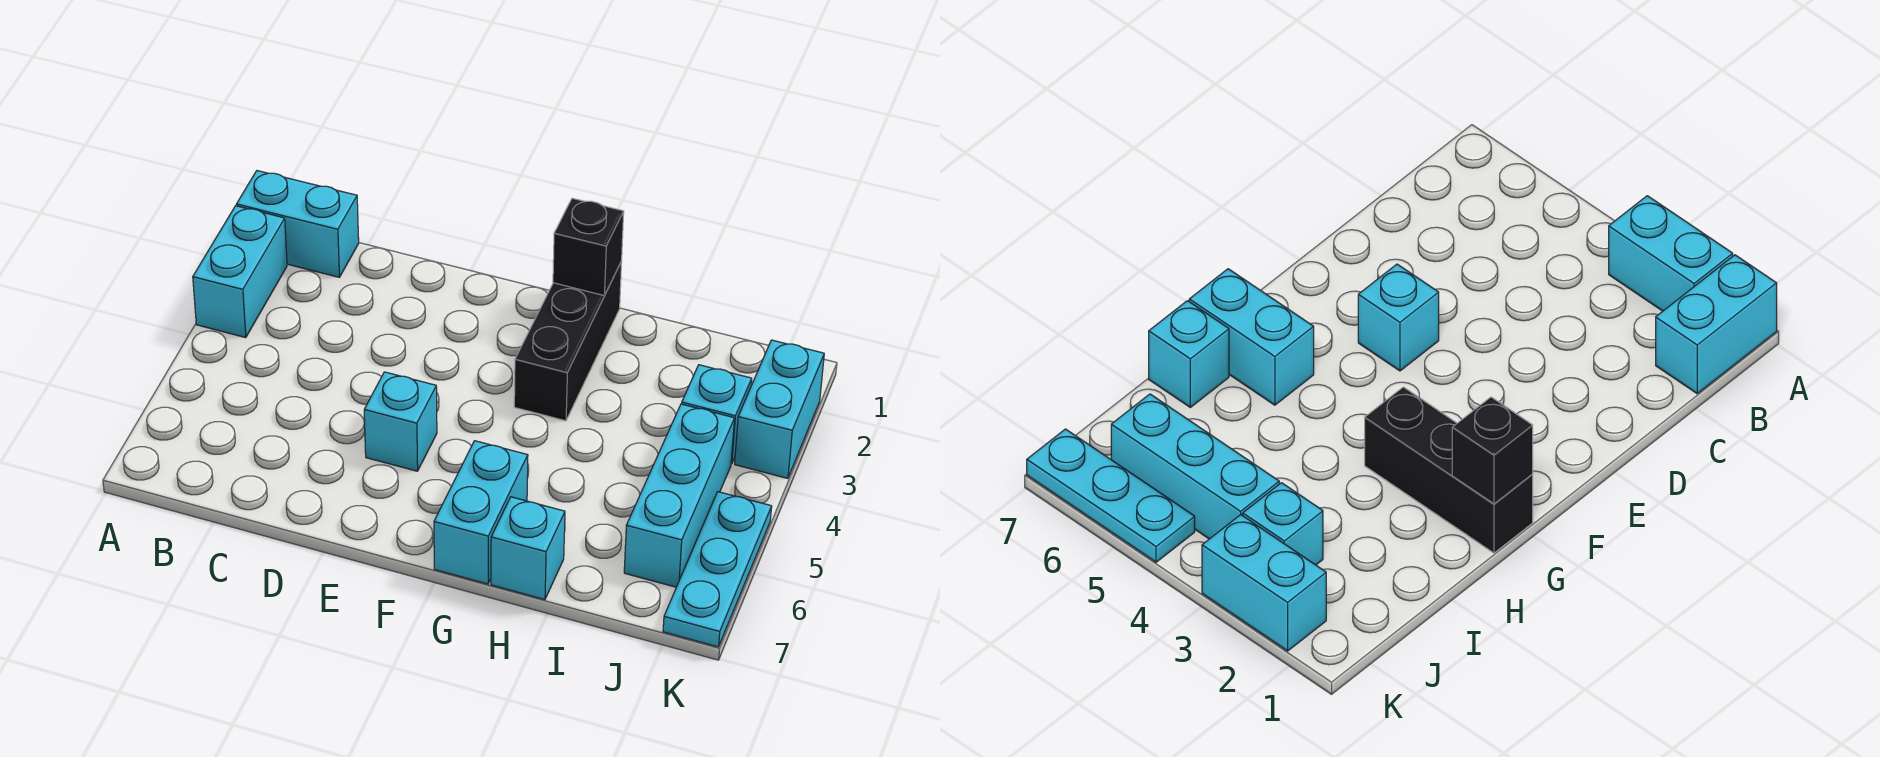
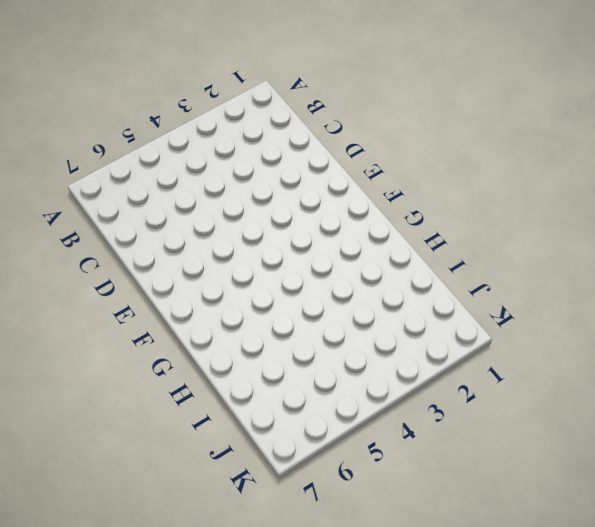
none -> cyan brick A1:B1 level 1
none -> cyan brick A2:A3 level 1

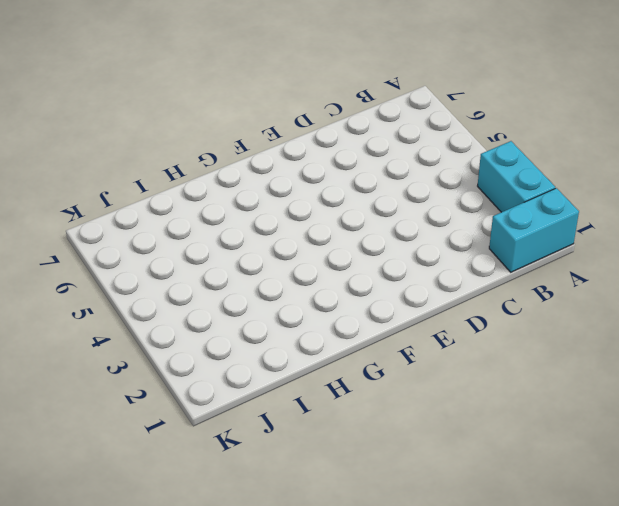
none -> cyan brick E5 level 1
none -> black brick G1:G3 level 1

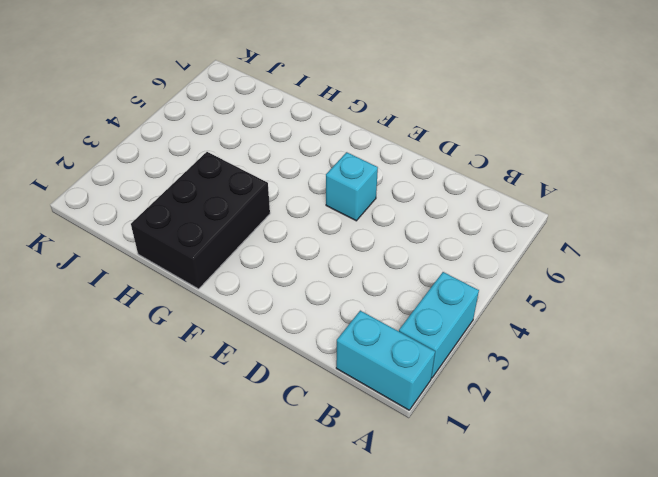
black brick G1:H3 level 1 -> black brick G1:G3 level 1
none -> cyan brick G6:G7 level 1
none -> cyan brick H7 level 1

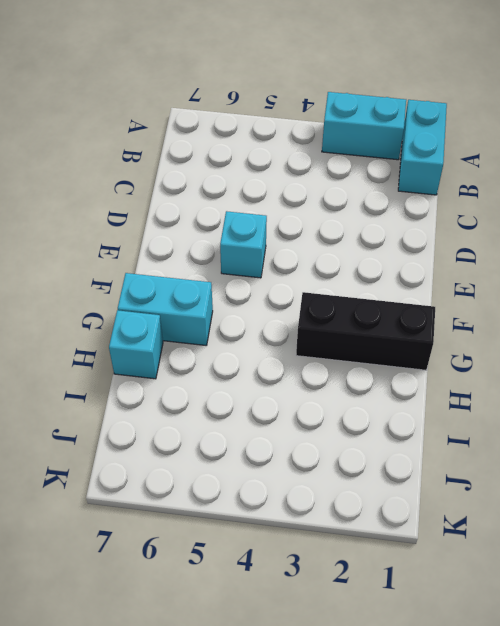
none -> cyan brick J3 level 1
none -> cyan brick J4:J6 level 1

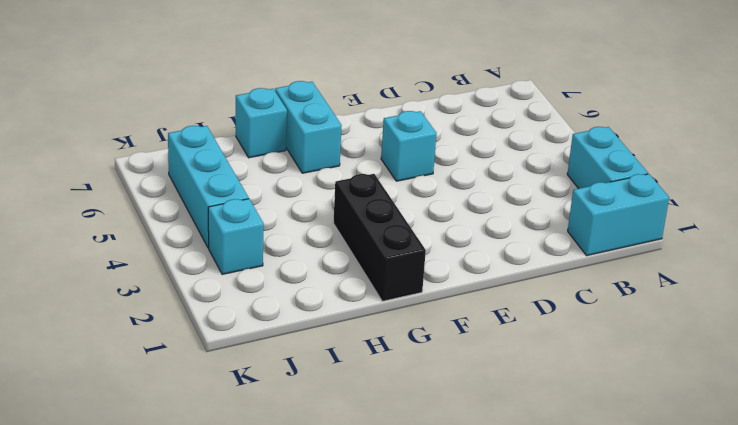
none -> cyan brick K2:K3 level 1
none -> cyan plate K5:K7 level 1

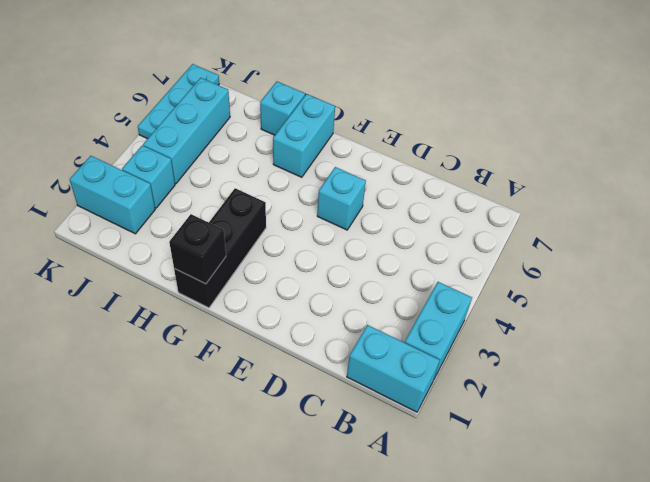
cyan brick J2:K2 level 1 -> cyan brick K2:K3 level 1

